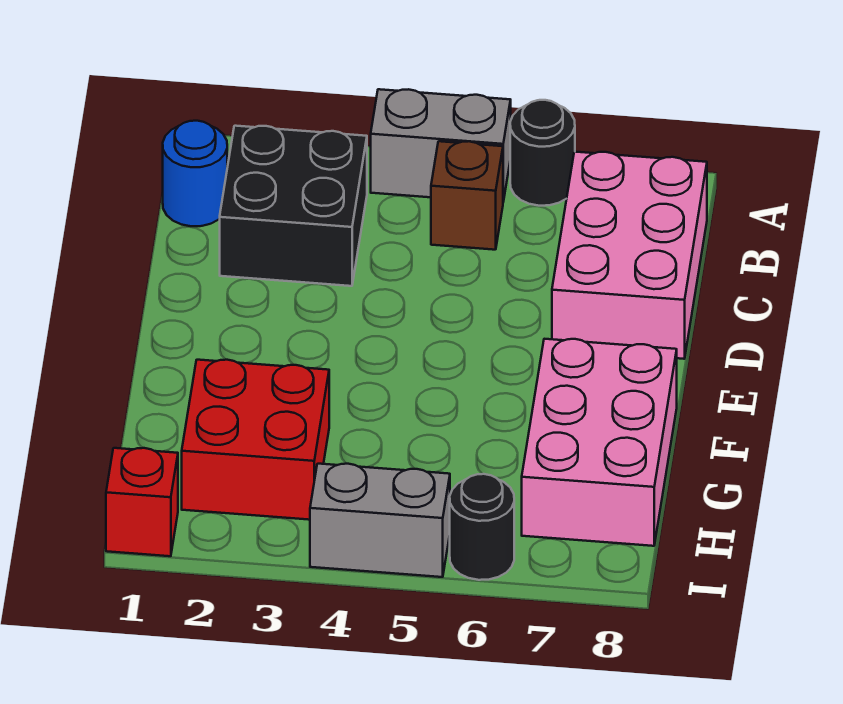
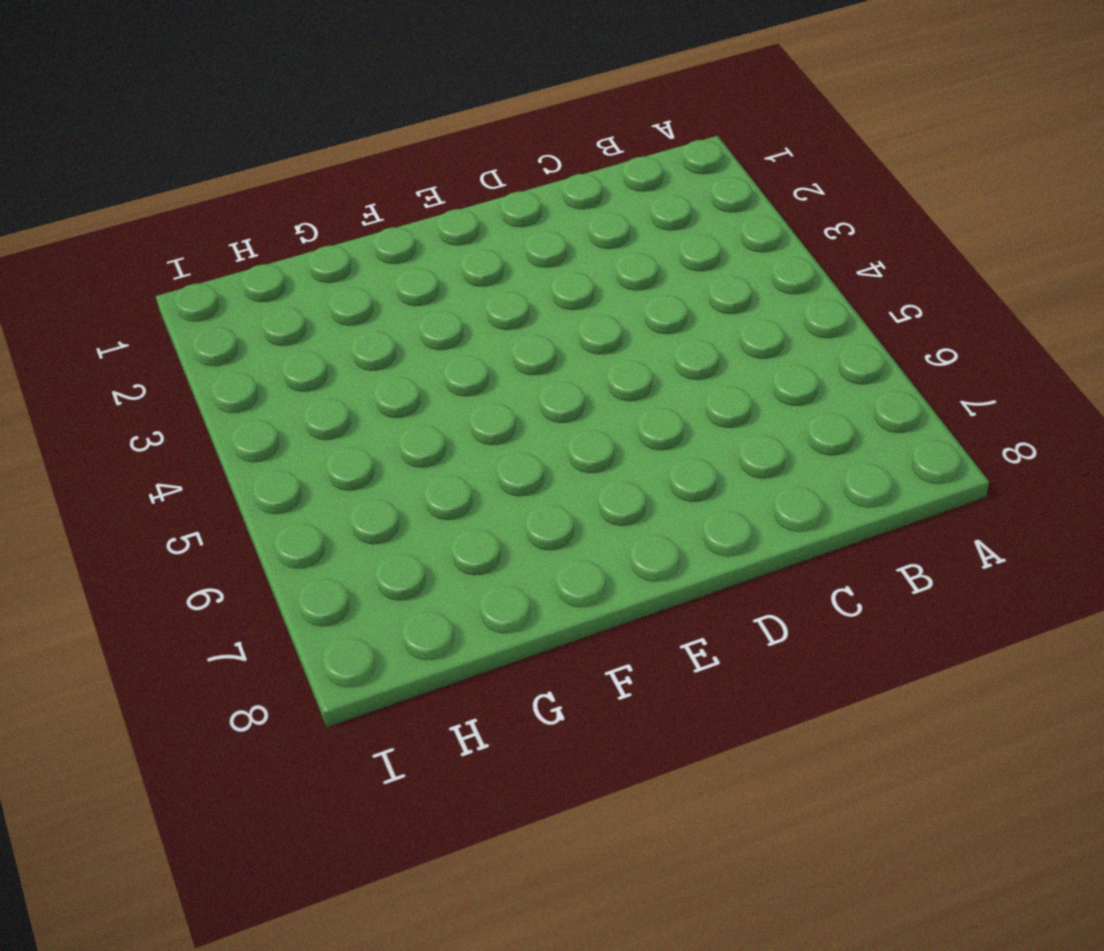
none -> grey brick A4:A5 level 1
none -> black round brick A6 level 1

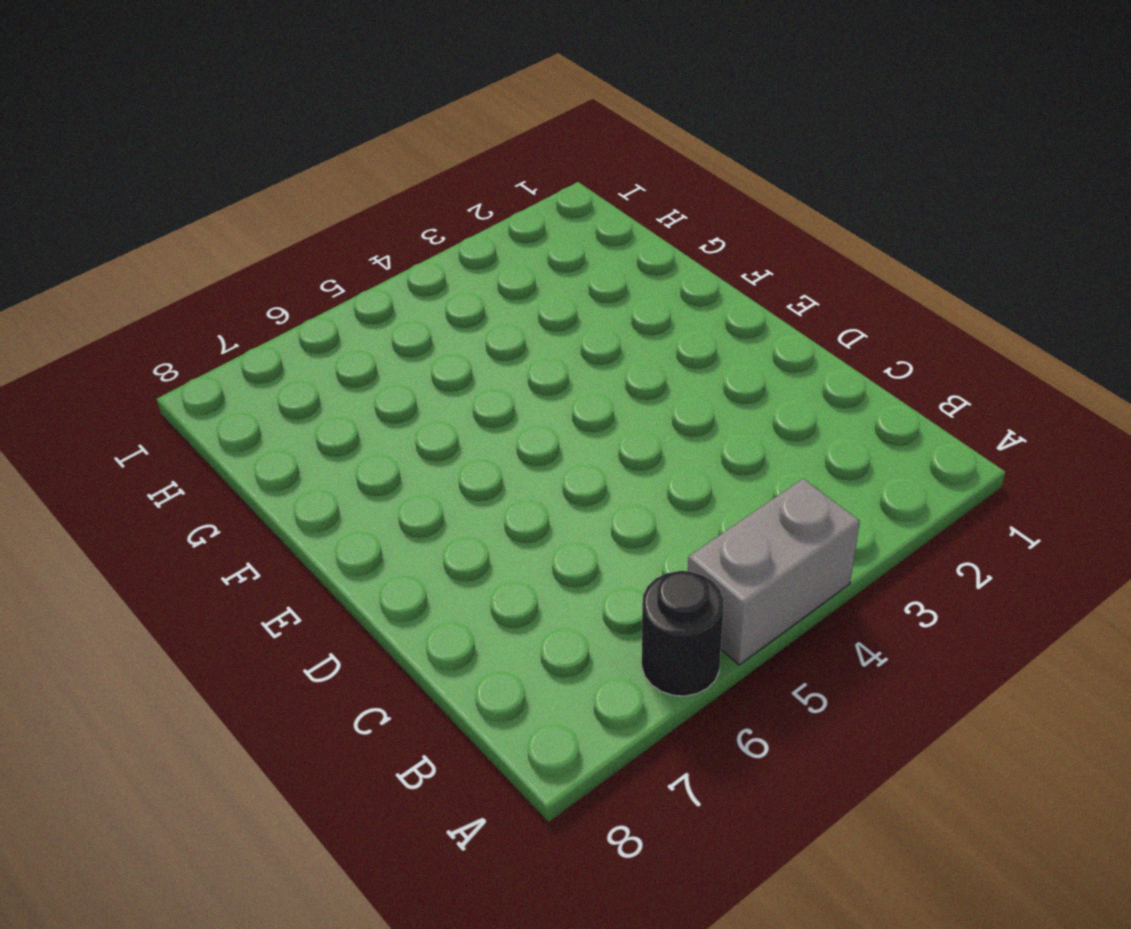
none -> blue round brick B1 level 1
none -> black brick B2:C3 level 1

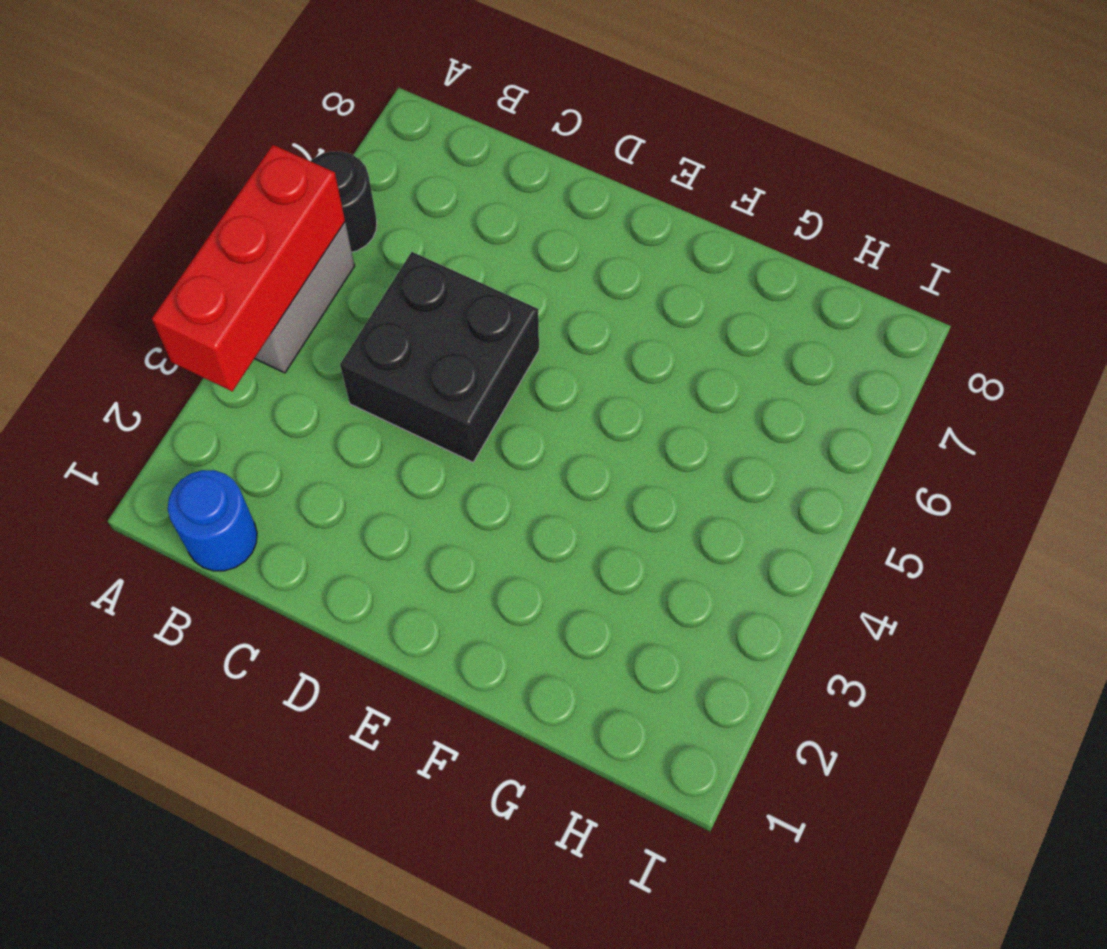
red brick A3:A5 level 2 -> none
black brick C4:D5 level 1 -> black brick B2:C3 level 1
none -> brown brick B5 level 1
none -> pink brick B7:D8 level 1

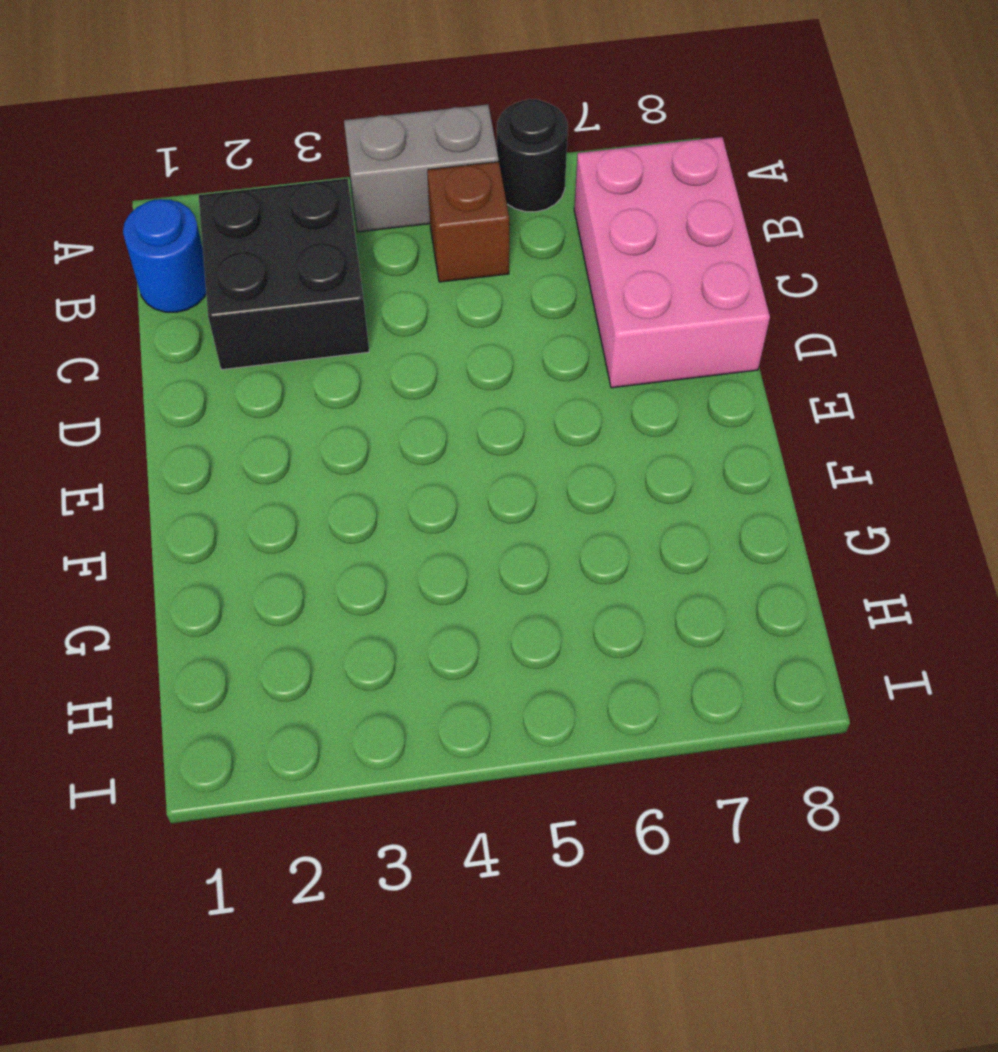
none -> pink brick F7:H8 level 1
none -> red brick G2:H3 level 1

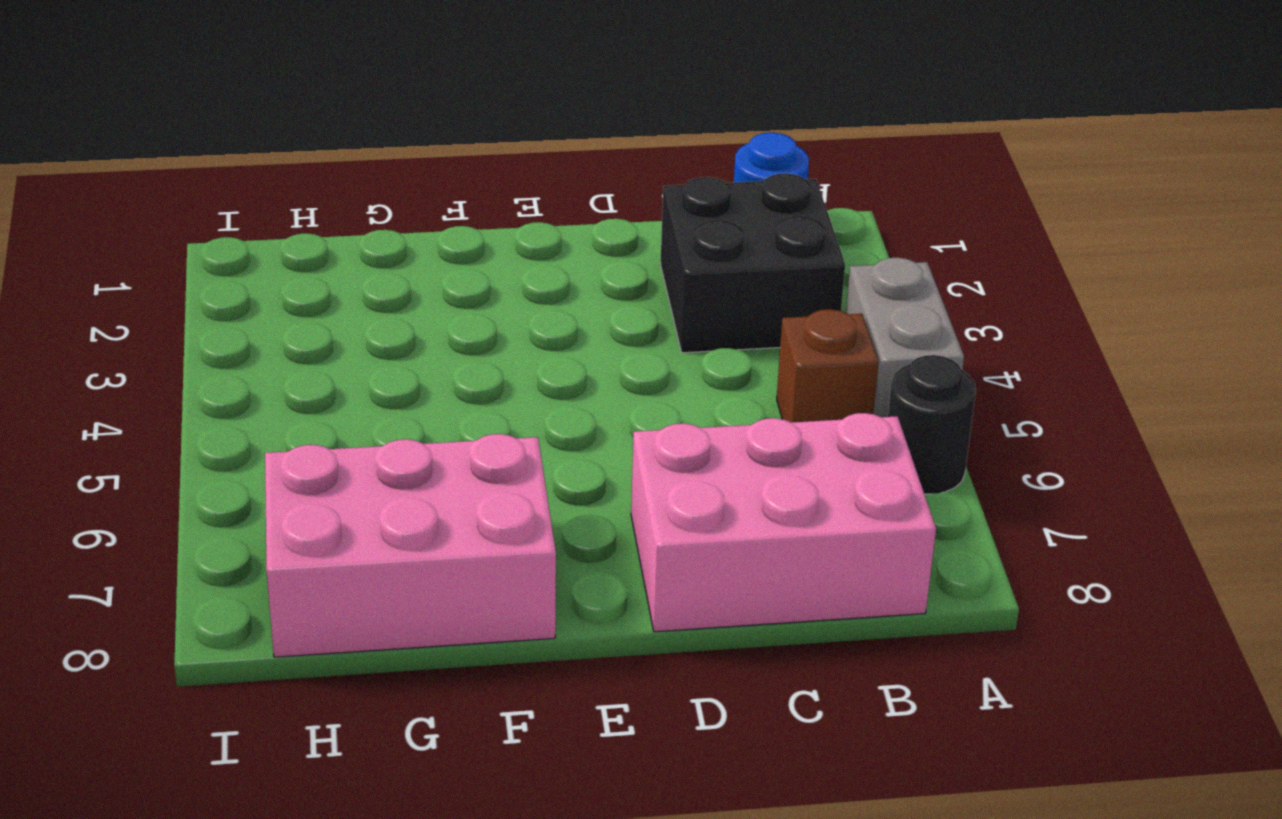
none -> red brick G2:H3 level 1
none -> red brick I1 level 1

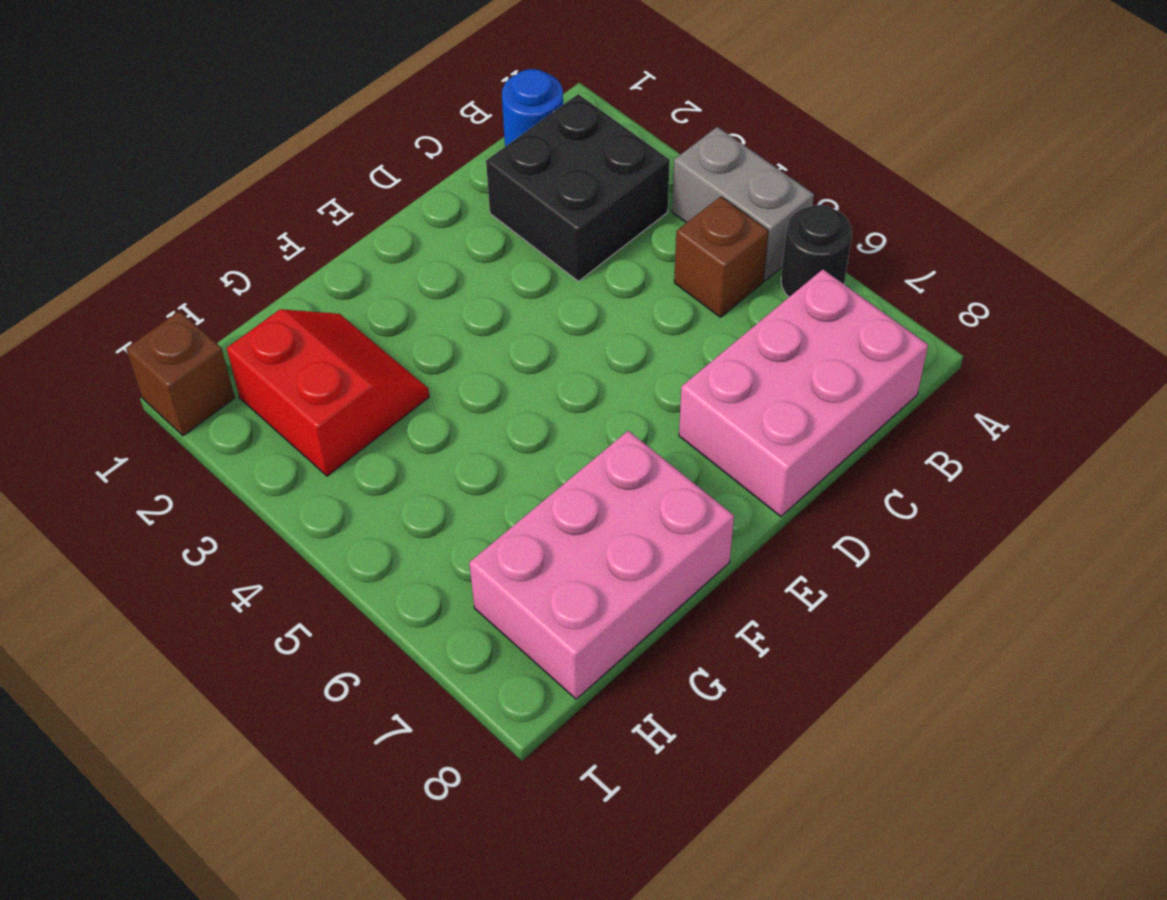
red slope G2:H3 level 1 top H -> red brick G2:H3 level 1
brown brick I1 level 1 -> red brick I1 level 1
none -> grey brick I4:I5 level 1
none -> black round brick I6 level 1

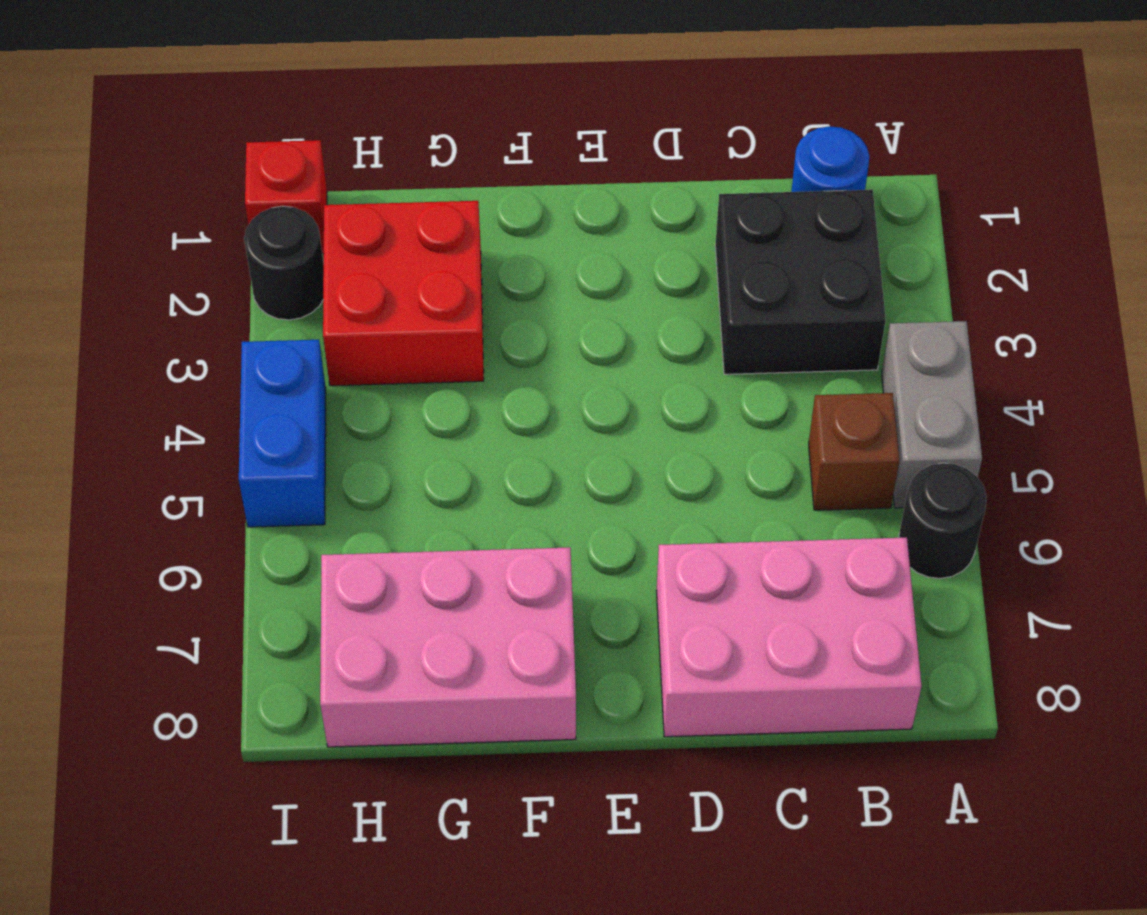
black round brick I2 level 1 -> black round brick I6 level 1
blue brick I4:I5 level 1 -> grey brick I4:I5 level 1

